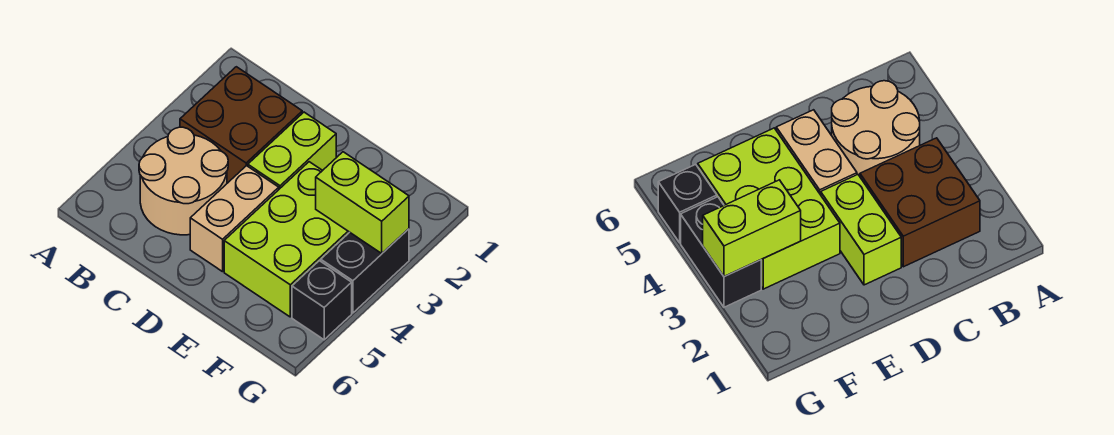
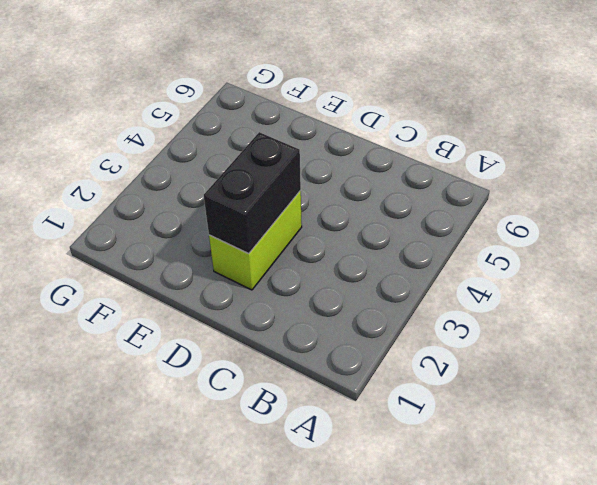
black brick D2:D3 level 2 -> black brick G3:G4 level 1
none -> brown brick B2:C3 level 1
none -> tan round brick B4:C5 level 1

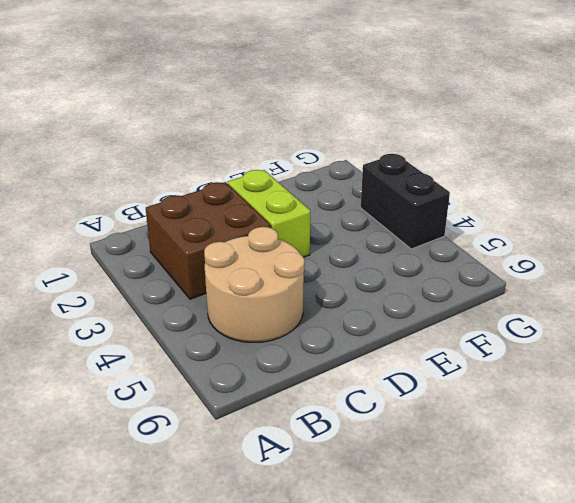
none -> tan brick D4:D5 level 1
none -> lime brick E3:F5 level 1

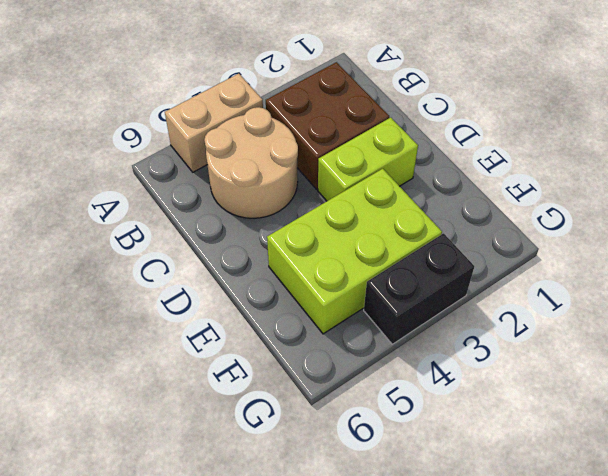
tan brick A4:A5 level 1 -> tan brick D4:D5 level 1
none -> black brick G5 level 1
none -> lime brick F3:G3 level 2

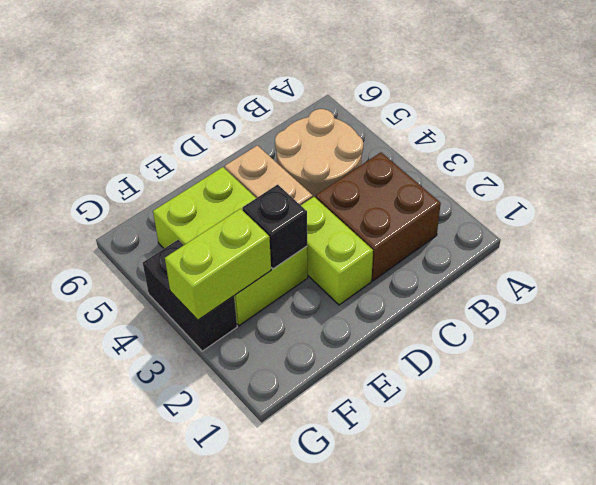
black brick E3 level 2 -> black brick G5 level 1

